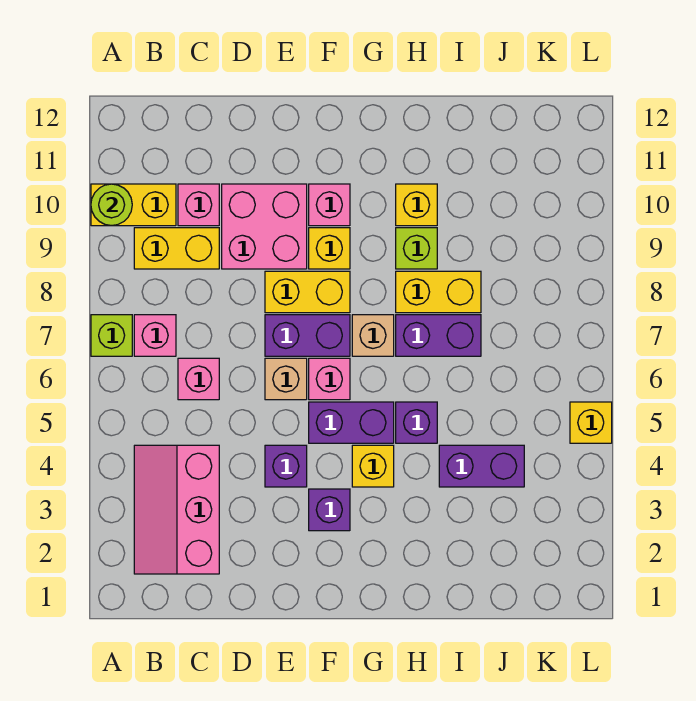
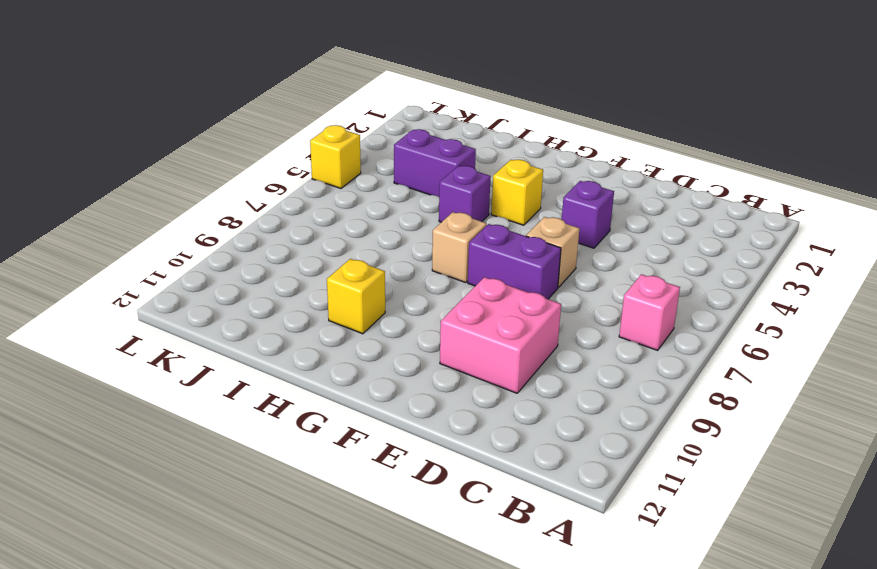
none -> lime brick A7 level 1
none -> yellow brick A10:B10 level 1
none -> pink slope B2:C4 level 1 top C

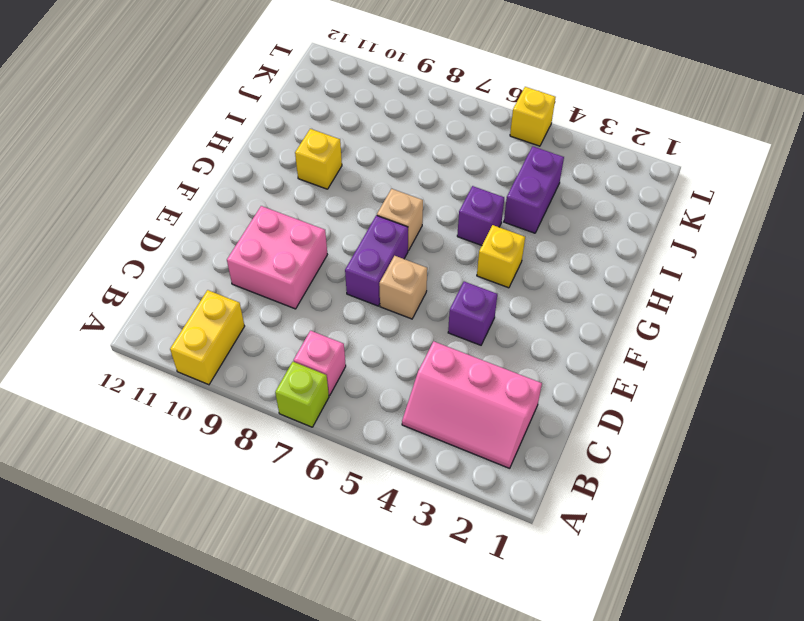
none -> yellow brick B9:C9 level 1
none -> pink brick C6 level 1
none -> pink brick C10 level 1

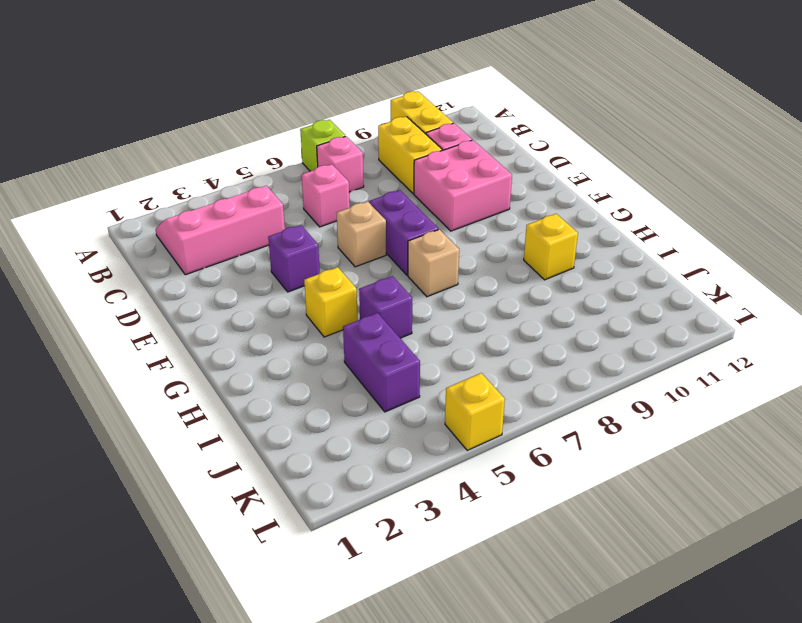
none -> yellow brick E8:F8 level 1
none -> purple brick F3 level 1
none -> purple brick F5:G5 level 1

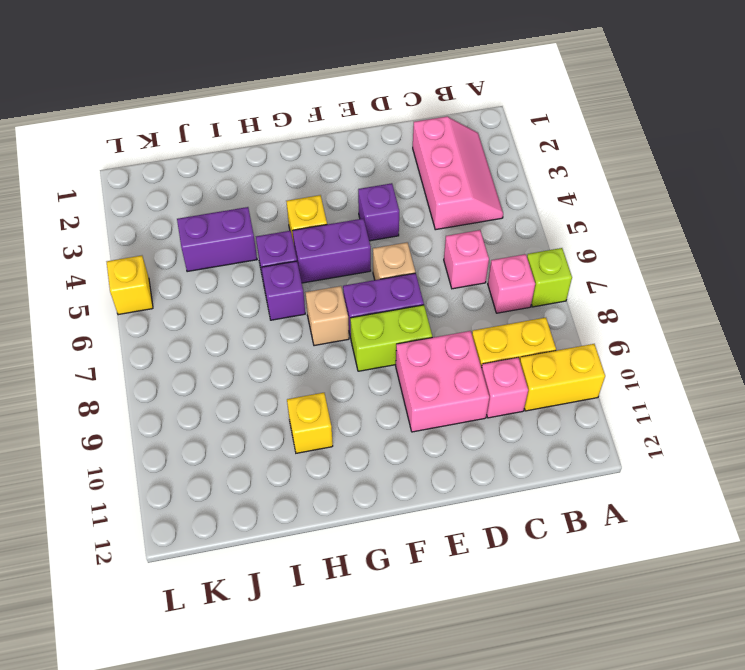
lime brick E8:F8 level 1 -> yellow brick E8:F8 level 1
purple brick H6 level 1 -> purple brick F3 level 1
none -> pink brick F6 level 1
none -> yellow brick F9 level 1
none -> pink brick F10 level 1

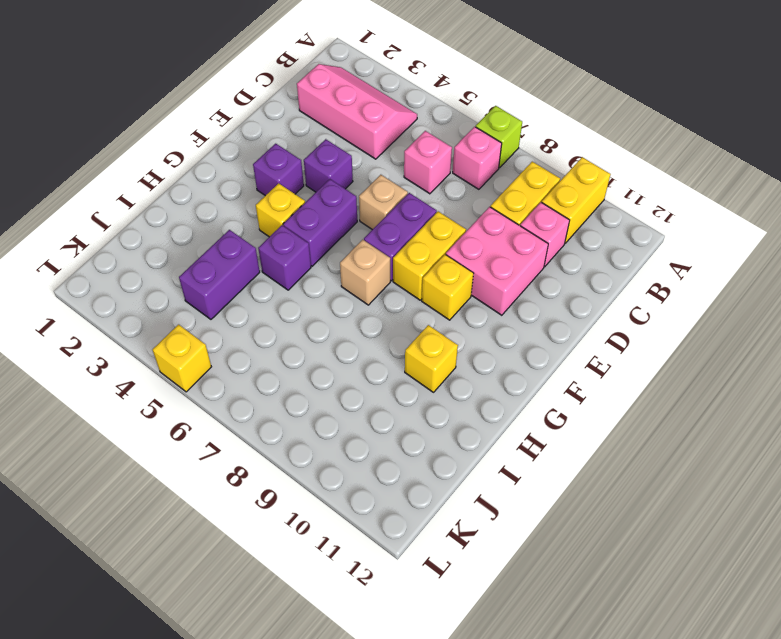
none -> pink brick F6 level 1
none -> pink brick F10 level 1
none -> purple brick H7:I7 level 1

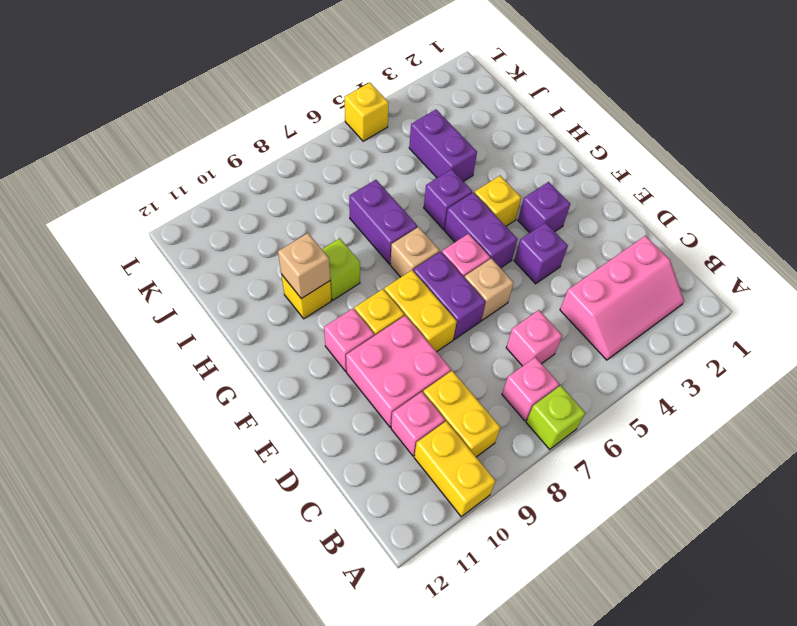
tan brick H10 level 2 -> none
none -> yellow brick H8:I8 level 1
none -> lime round brick A10 level 2

